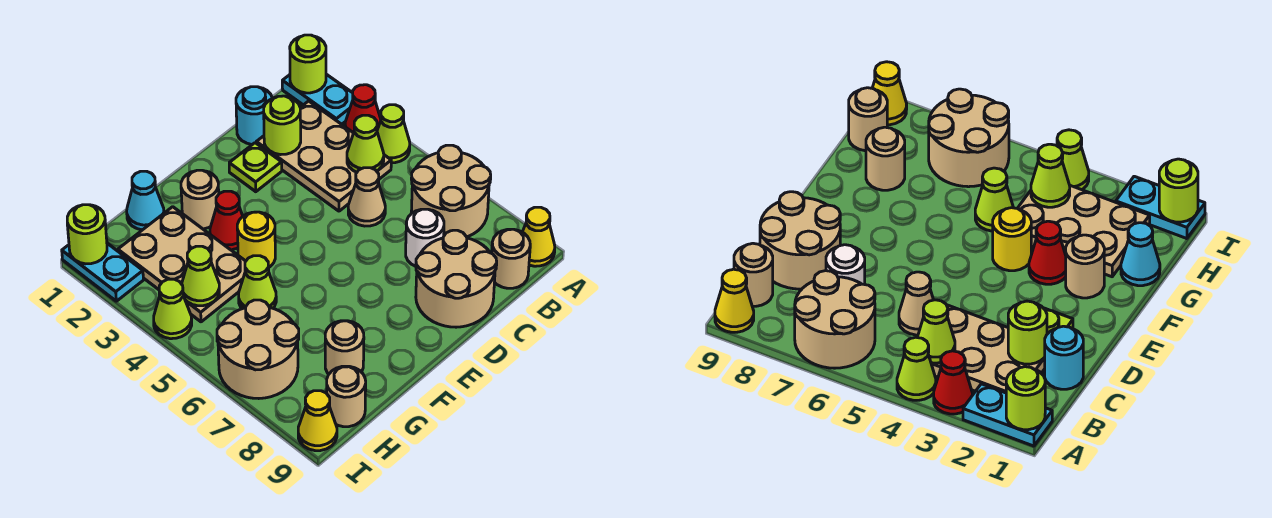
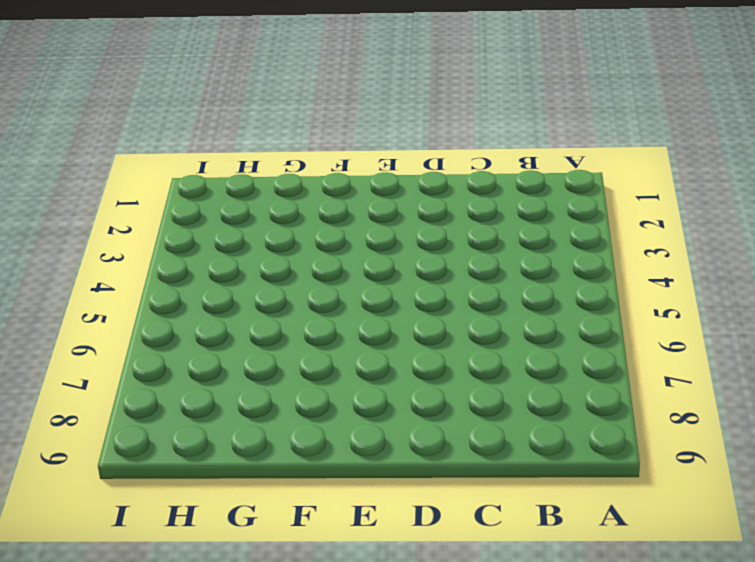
none -> cyan plate A1:A2 level 1
none -> red cone A3 level 1
none -> lime cone A4 level 1

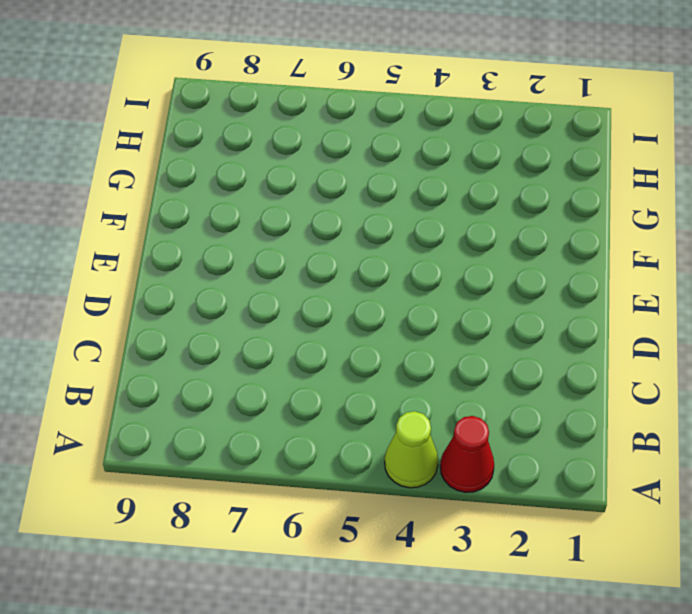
none -> cyan plate A1:A2 level 1
none -> tan round brick A6:B7 level 1
none -> yellow cone A9 level 1

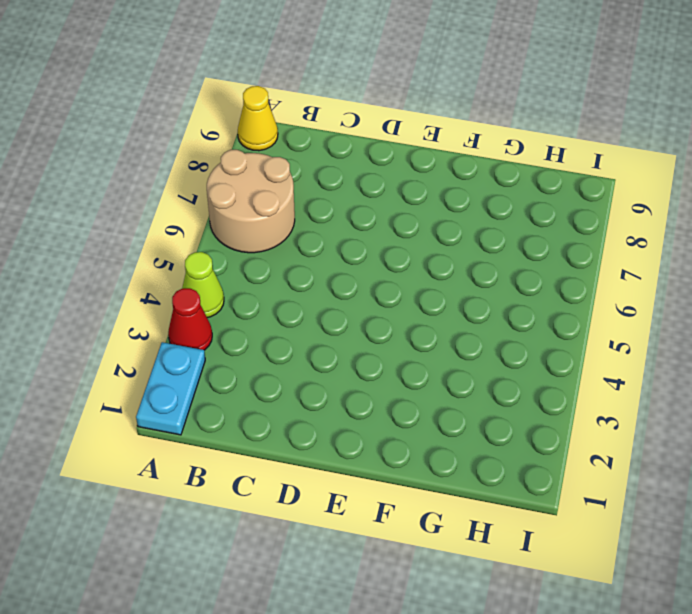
none -> tan plate B2:C4 level 1
none -> tan round brick B9 level 1
none -> cyan round brick C1 level 1

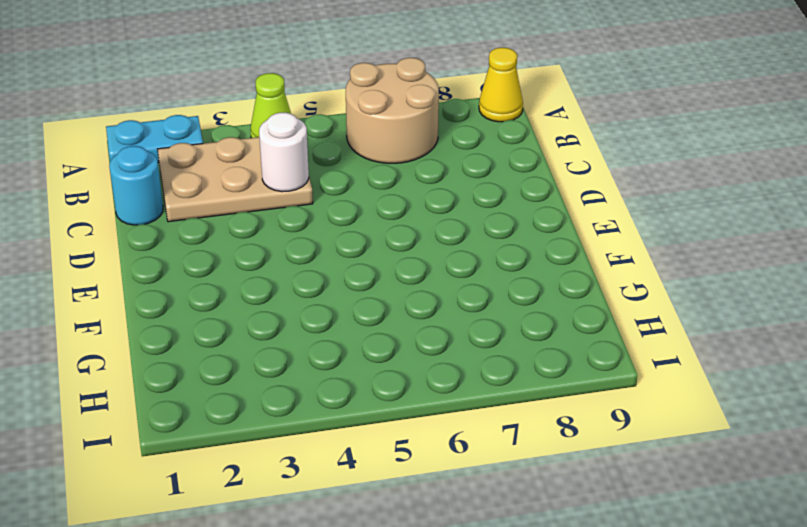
white round brick C4 level 2 -> white round brick C7 level 1
none -> red cone A3 level 1
none -> tan round brick B9 level 1
none -> tan cone C5 level 1

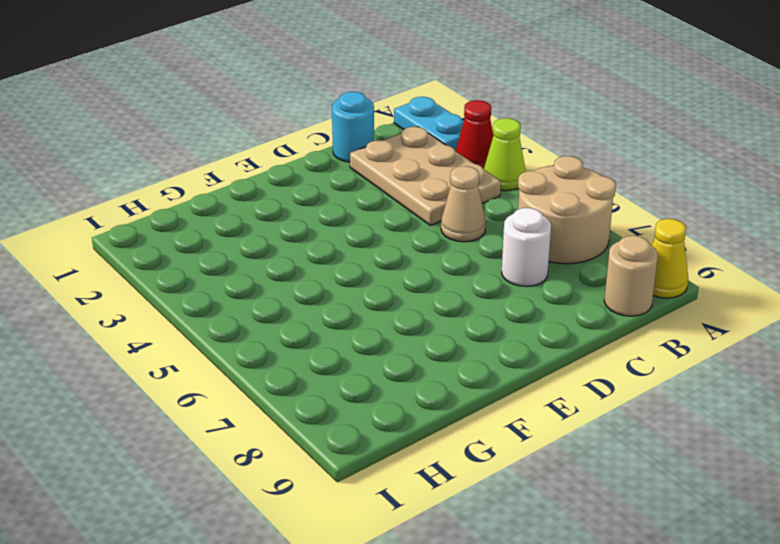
none -> tan round brick C8:D9 level 1
none -> lime plate D2 level 1
none -> tan round brick F2 level 1

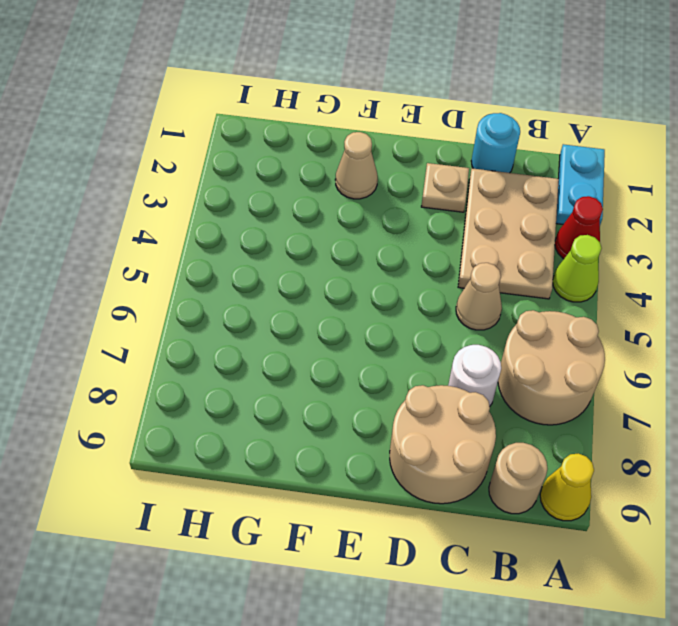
tan plate D2 level 1 -> lime plate D2 level 1
tan cone F2 level 1 -> tan round brick F2 level 1
none -> red cone F3 level 1
none -> yellow round brick F4 level 1
none -> cyan cone G1 level 1

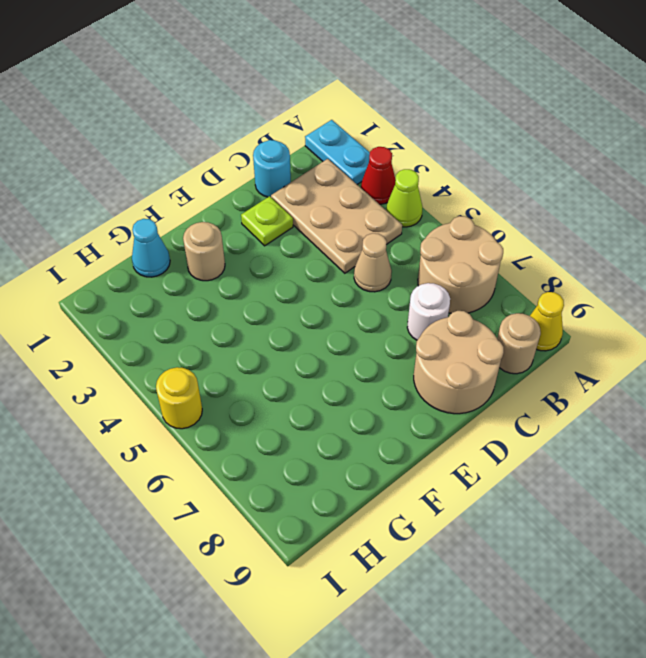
yellow round brick I5 level 1 -> yellow round brick F4 level 1
none -> red cone F3 level 1
none -> tan plate G2:H4 level 1
none -> lime cone G5 level 1

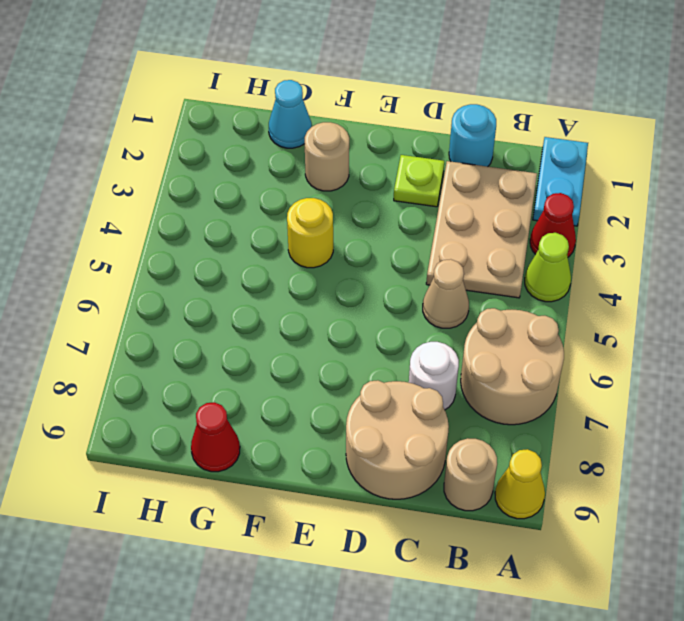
red cone G9 level 1 -> red cone F3 level 1
none -> tan plate G2:H4 level 1
none -> lime cone G5 level 1
none -> tan round brick G8 level 1

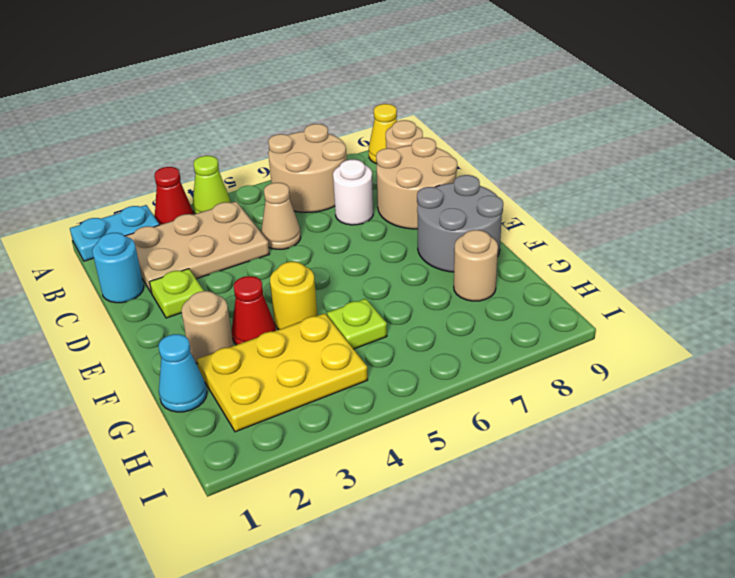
grey round brick E8:F9 level 1 -> none
yellow plate G2:H4 level 1 -> tan plate G2:H4 level 1
lime plate G5 level 1 -> lime cone G5 level 1
none -> tan round brick H6:I7 level 1
none -> tan round brick H9 level 1
none -> cyan plate I1:I2 level 1

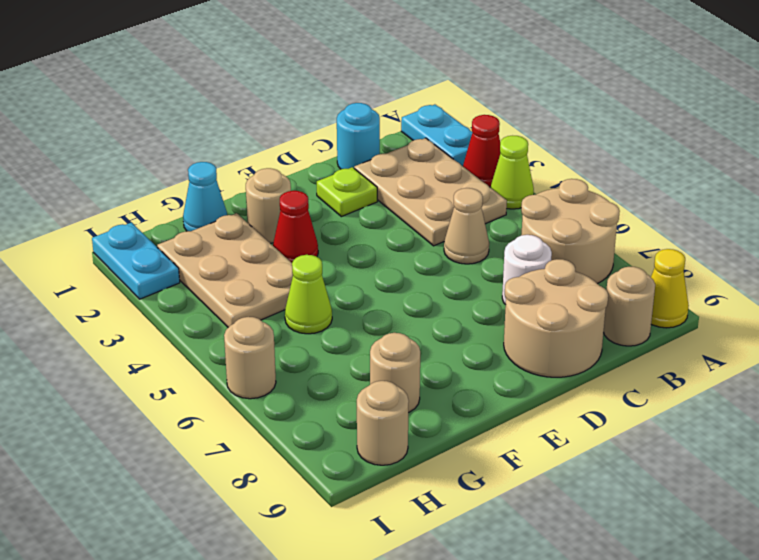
tan round brick I6 level 1 -> tan round brick H6:I7 level 1
none -> yellow round brick F4 level 1
none -> lime cone I4 level 1
none -> yellow cone I9 level 1

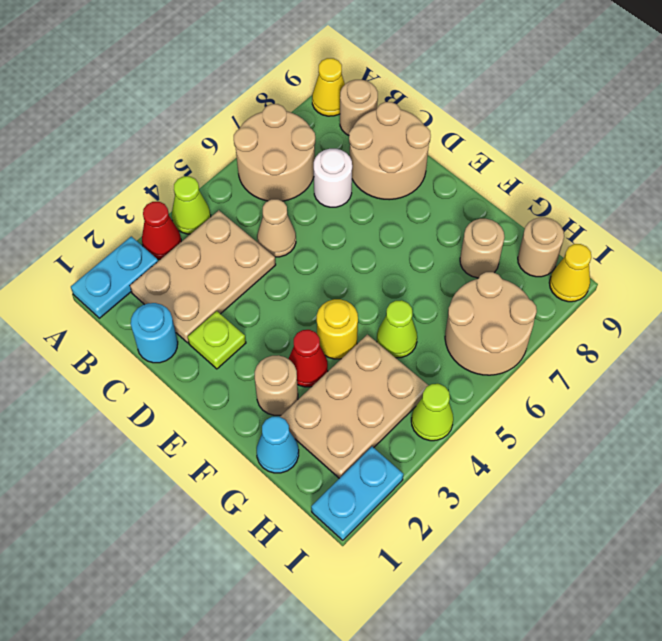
none -> lime round brick A1 level 2
none -> lime cone B4 level 2
none -> lime round brick C2 level 2

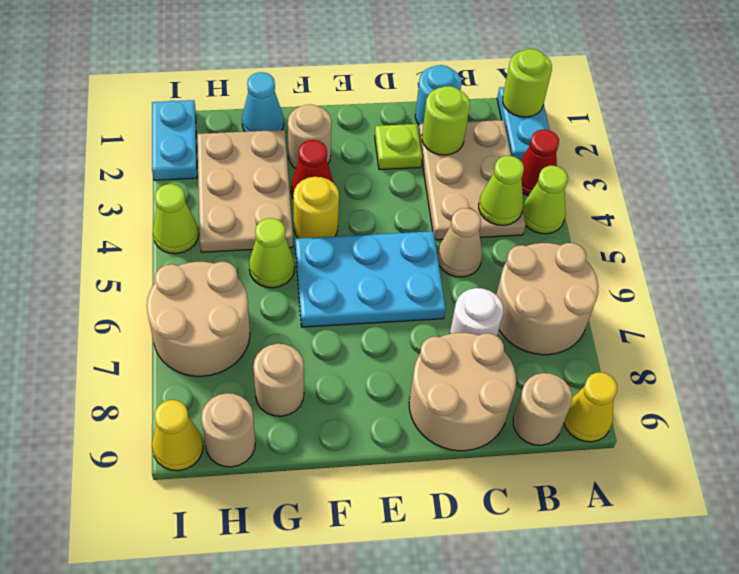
cyan plate D5:F6 level 1 -> none
none -> lime cone H4 level 2
none -> lime round brick I1 level 2

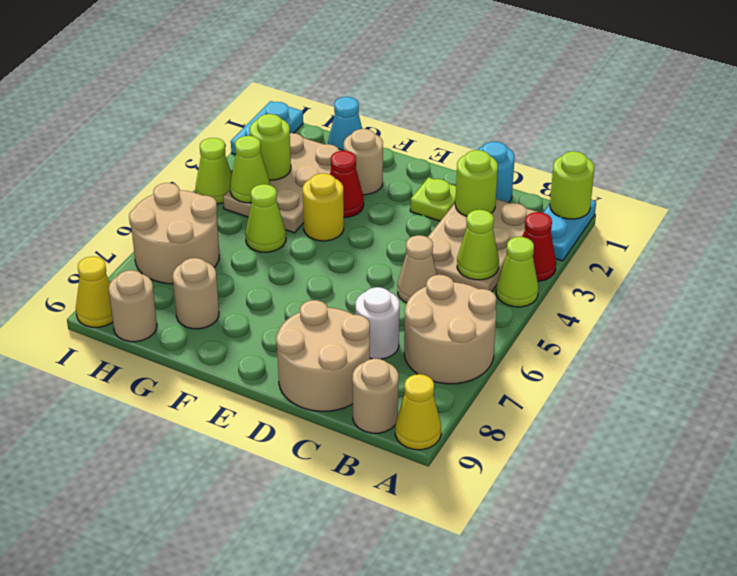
lime round brick H3 level 2 -> lime round brick I1 level 2

